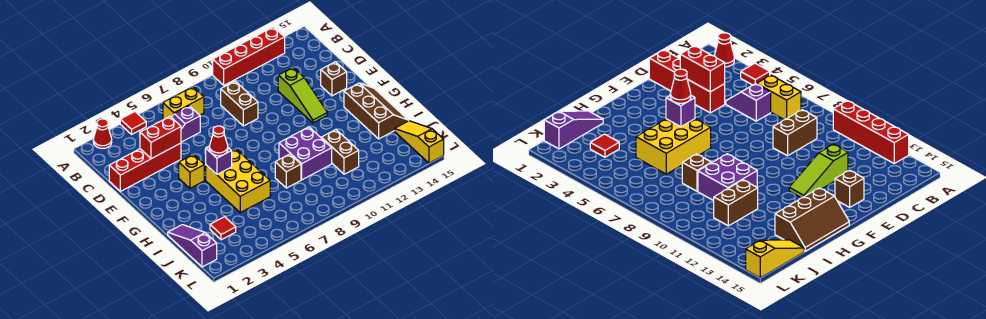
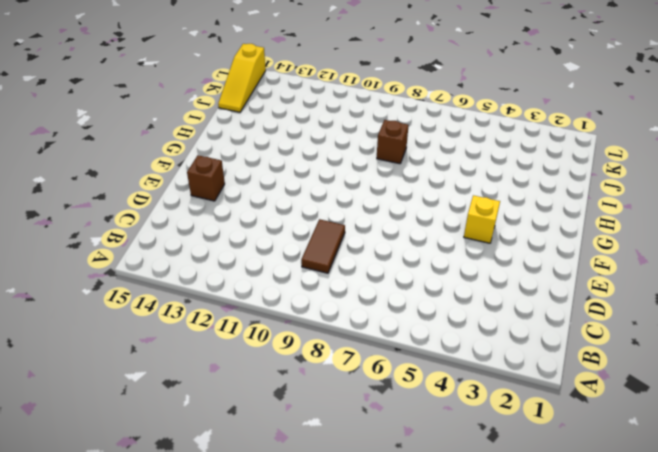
brown tile C9:D9 level 1 -> brown brick C9:D9 level 1
none -> red cone A2 level 1
none -> red tile A4 level 1
none -> red brick A10:A13 level 1

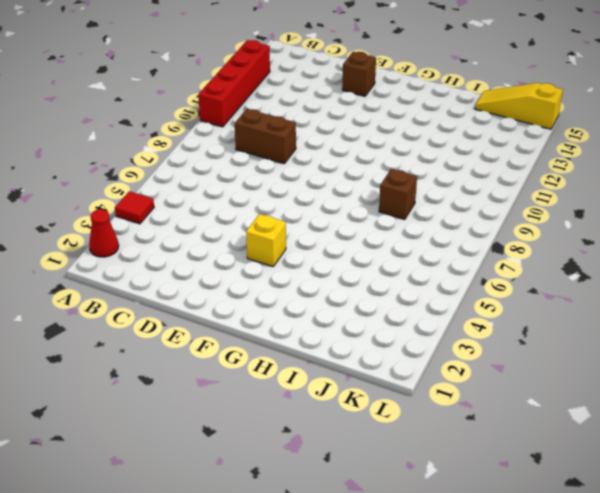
none -> yellow brick B6:B7 level 1
none -> purple slope C5:C6 level 1 top 6
none -> red brick D1:D4 level 1

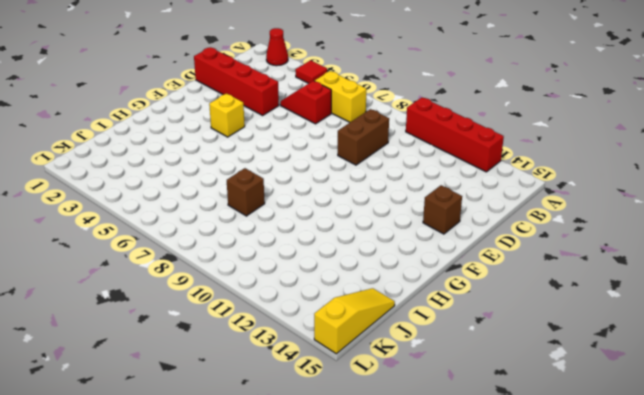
red slope C5:C6 level 1 top 6 -> purple slope C5:C6 level 1 top 6
none -> lime slope D12:F12 level 1 top D
none -> yellow brick G5:I6 level 1
none -> brown slope G14:I15 level 1 top 14

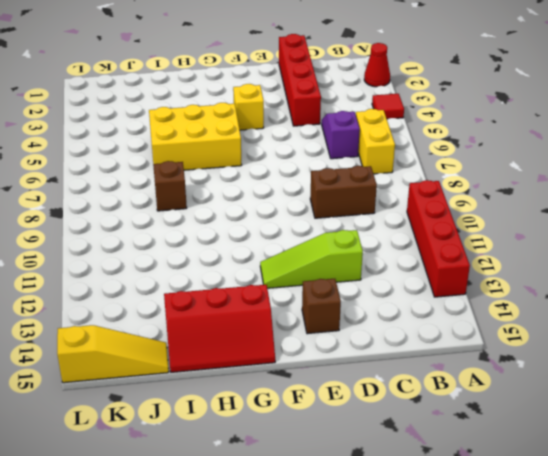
red slope G14:I15 level 1 top 14 -> brown slope G14:I15 level 1 top 14
none -> purple brick H9:I10 level 1
none -> purple slope I1:K1 level 1 top K
none -> brown brick I11:J11 level 1

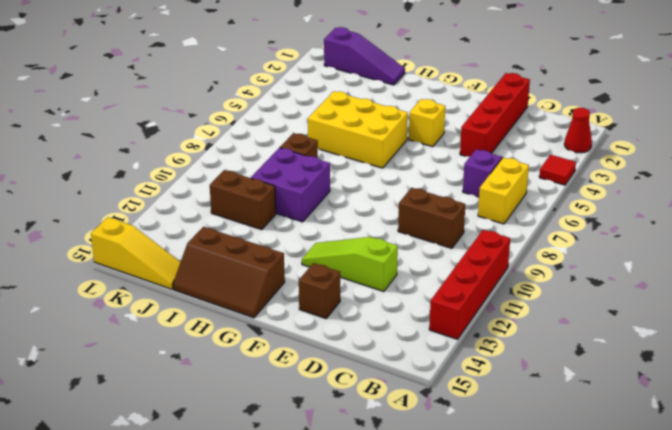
none -> red tile J3 level 1
none -> red brick D3:D4 level 2
none -> purple brick G5 level 2

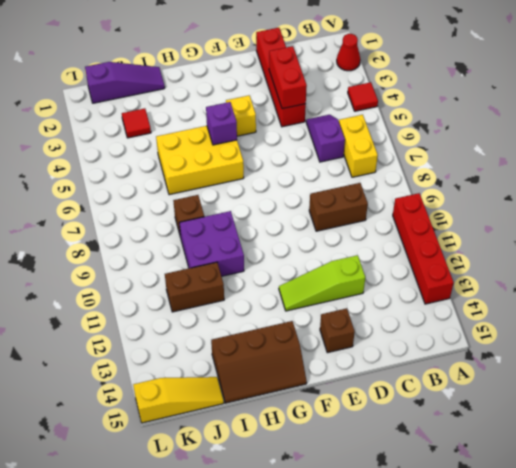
none -> red cone G5 level 3

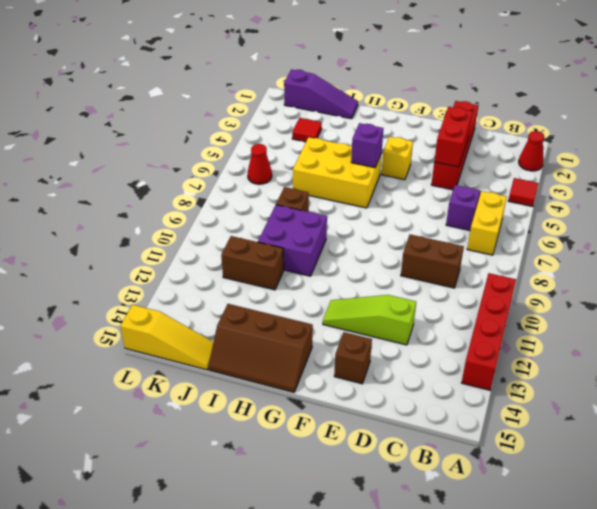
red cone K6 level 1 -> red cone G5 level 3

